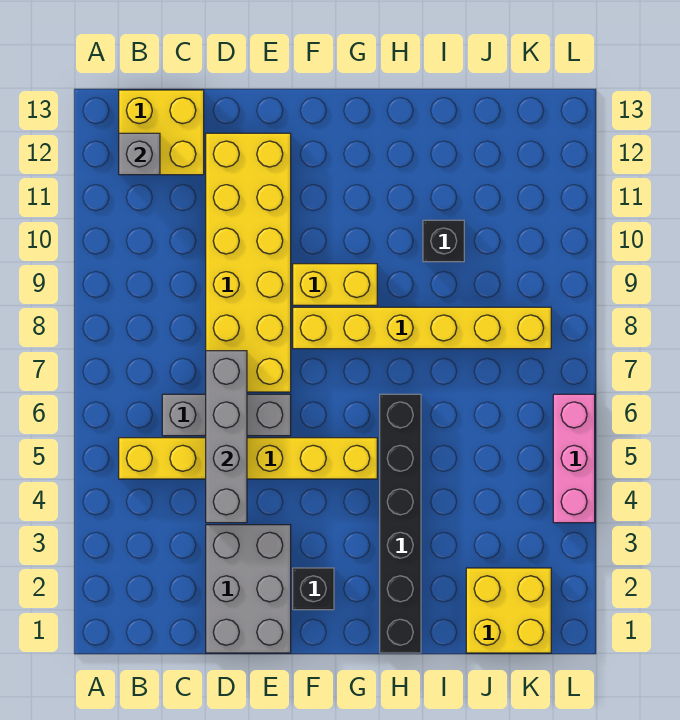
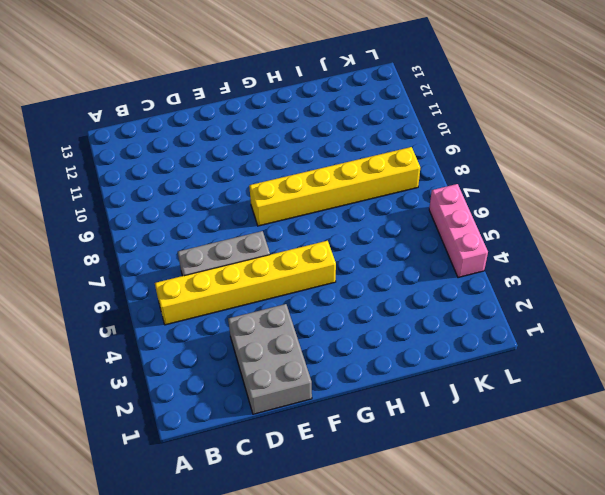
none -> yellow brick B12:C13 level 1
none -> yellow brick D7:E12 level 1
none -> black brick F2 level 1

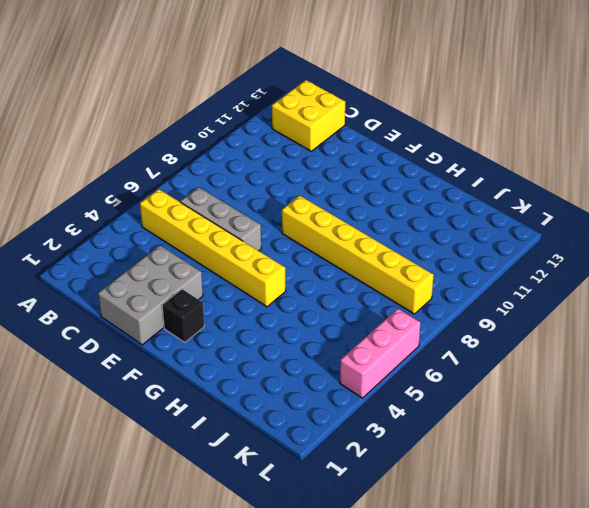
none -> yellow brick D7:E12 level 1
none -> yellow brick F9:G9 level 1
none -> black brick H1:H6 level 1

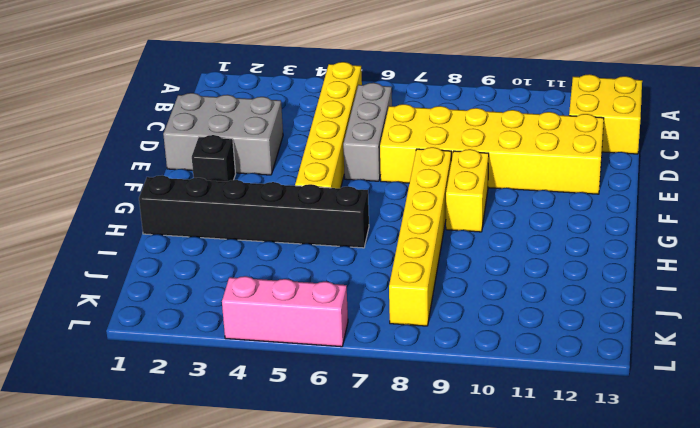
none -> black brick I10 level 1
none -> yellow brick J1:K2 level 1
none -> grey brick B12 level 2

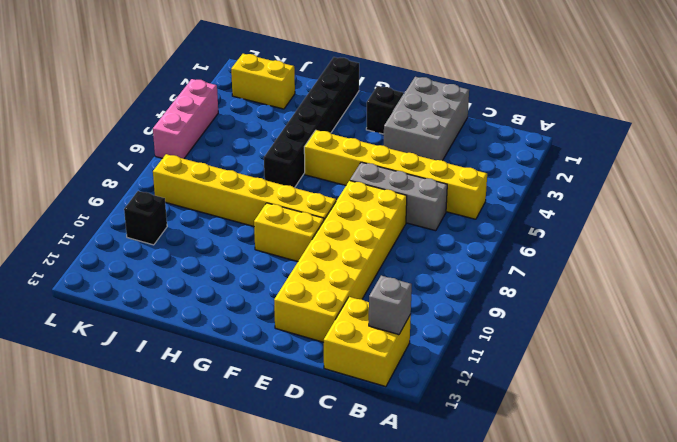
yellow brick J2:K2 level 1 -> yellow brick J1:K2 level 1
black brick K10 level 1 -> black brick I10 level 1
none -> grey brick D4:D7 level 2

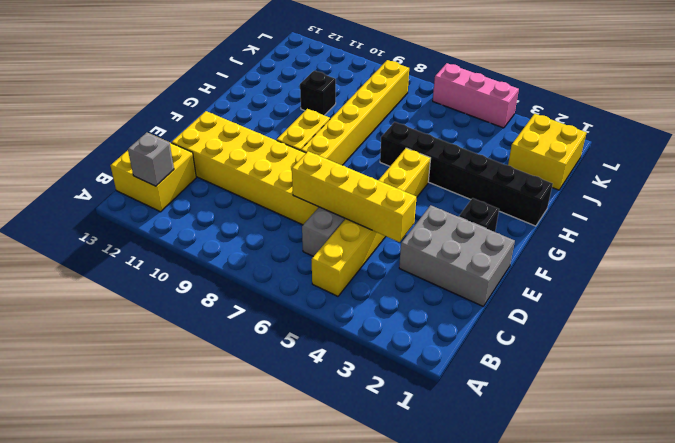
yellow brick D4:D7 level 2 -> grey brick D4:D7 level 2

